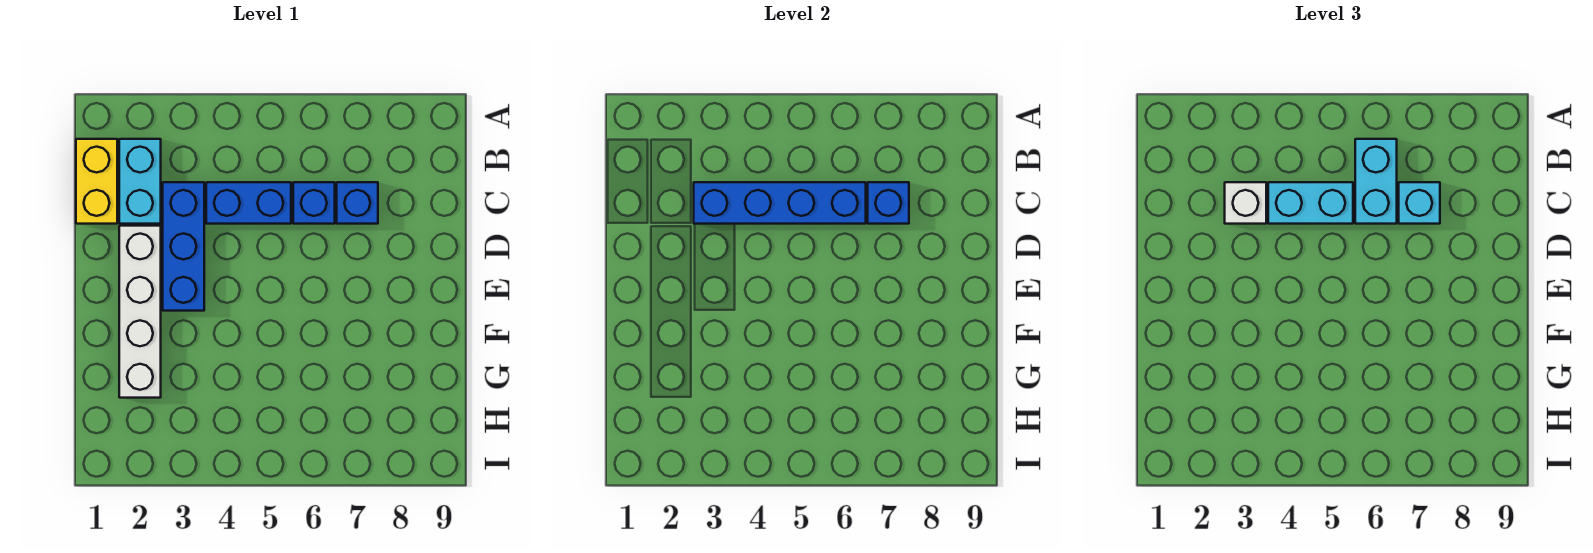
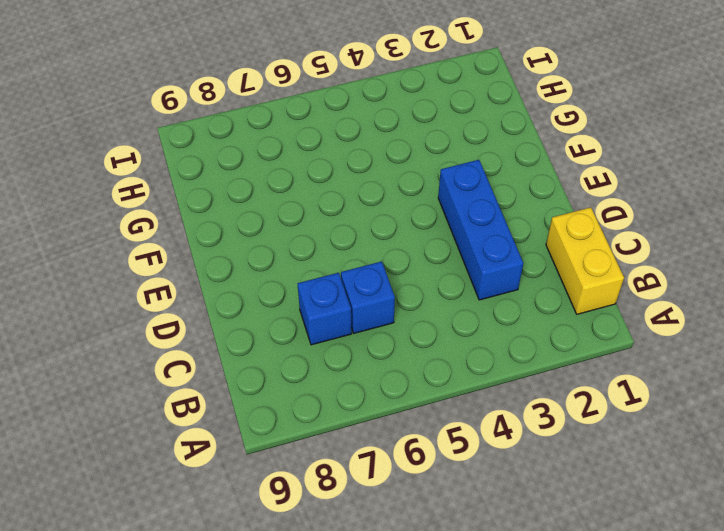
none -> cyan brick B2:C2 level 1
none -> blue brick C4:C5 level 1
none -> white brick D2:G2 level 1

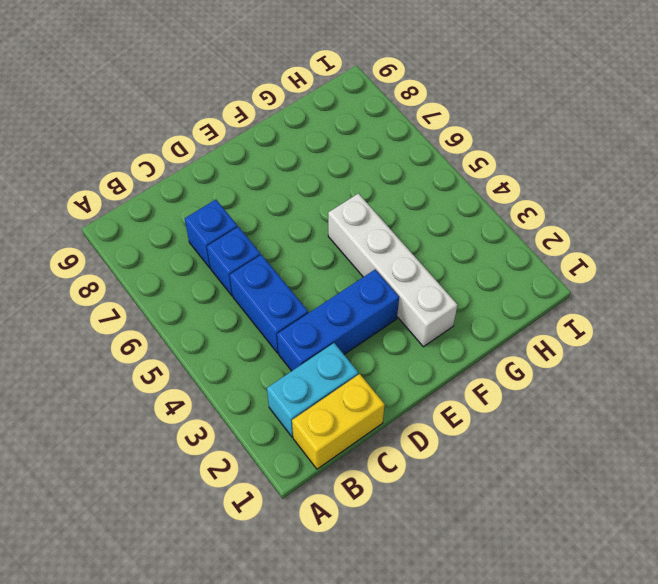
white brick F2:F5 level 1 -> white brick D2:G2 level 1
none -> blue brick C3:C6 level 2
none -> blue brick C7 level 2
none -> cyan brick B6:C6 level 3

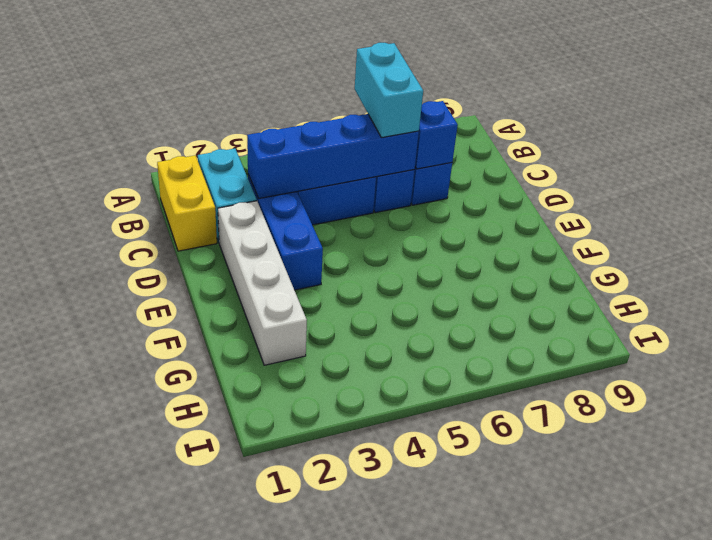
none -> white brick C3 level 3
none -> cyan brick C4:C5 level 3
none -> cyan brick C7 level 3

